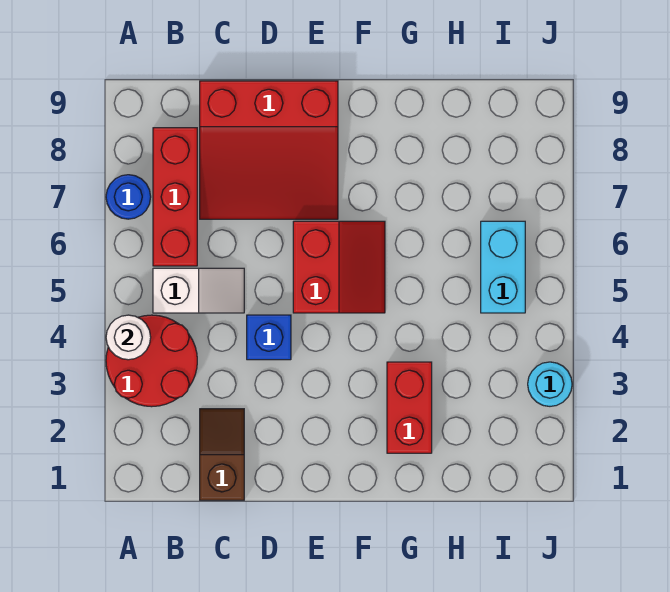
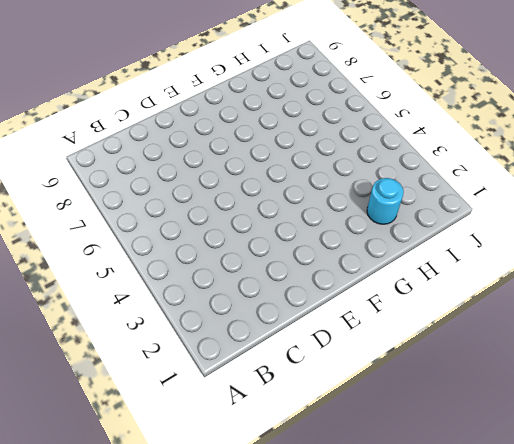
cyan round brick H2 level 1 -> cyan round brick J3 level 1
none -> red round brick A3:B4 level 1
none -> blue round brick A7 level 1
none -> white slope B5:C5 level 1 top B

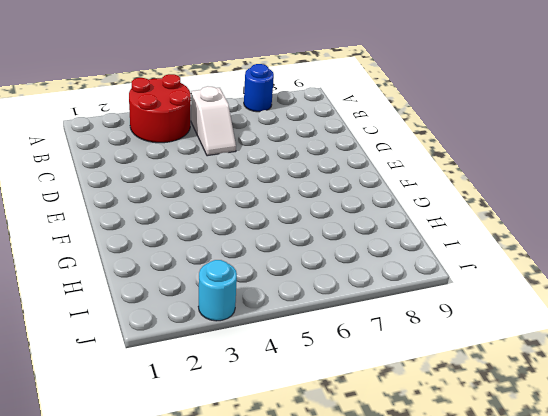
none -> red brick B6:B8 level 1
none -> brown slope C1:C2 level 1 top 1
none -> red slope C7:E9 level 1 top 9

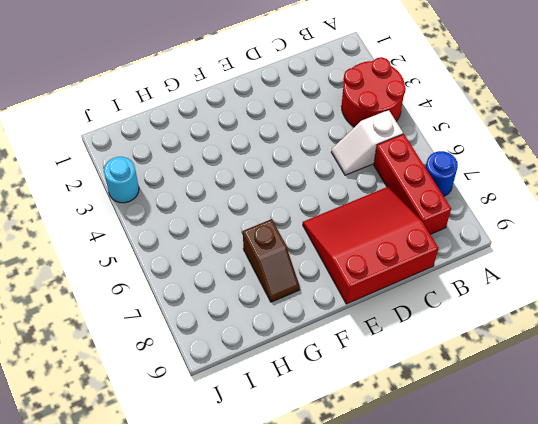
brown slope G7:G8 level 1 top 7 -> brown slope C1:C2 level 1 top 1
none -> blue brick D4 level 1
none -> red slope E5:F6 level 1 top E
none -> red brick G2:G3 level 1

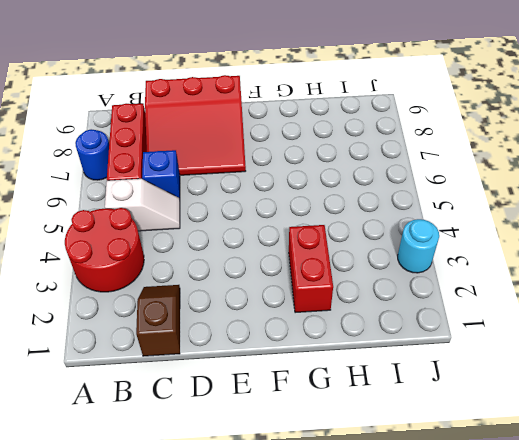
blue brick C6 level 1 -> blue brick D4 level 1
none -> red slope E5:F6 level 1 top E
none -> cyan brick I5:I6 level 1
none -> white round brick A4 level 2

